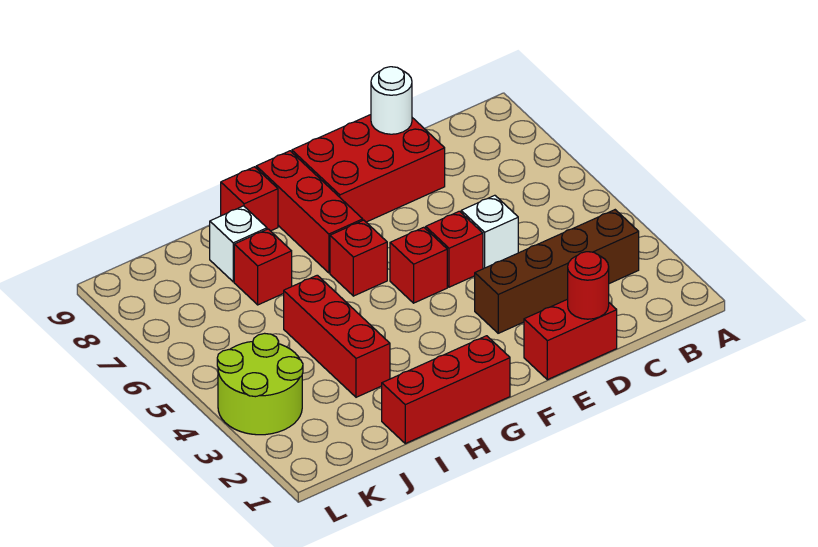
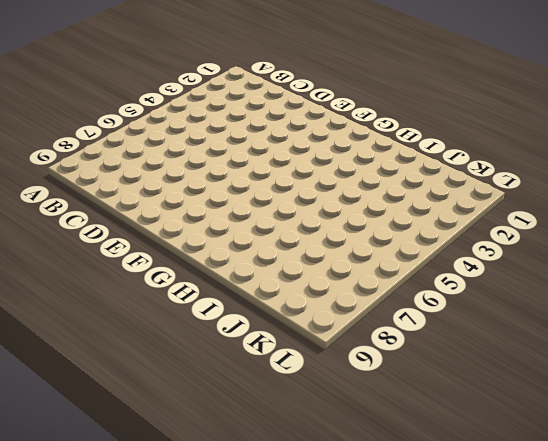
none -> brown brick B3:E3 level 1
none -> red brick D1:E1 level 1
none -> white brick D5 level 1

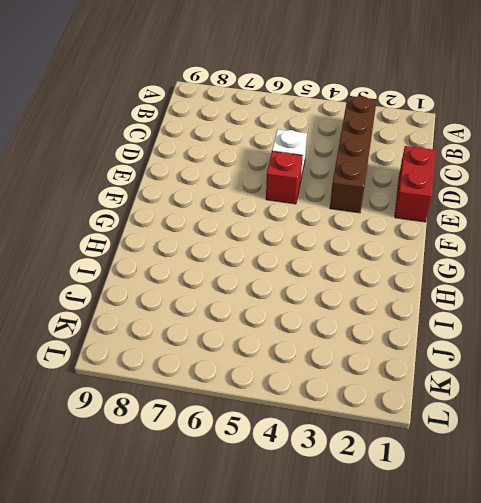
none -> red brick D8:F9 level 1
none -> red brick F5 level 1
none -> red brick G1:I1 level 1

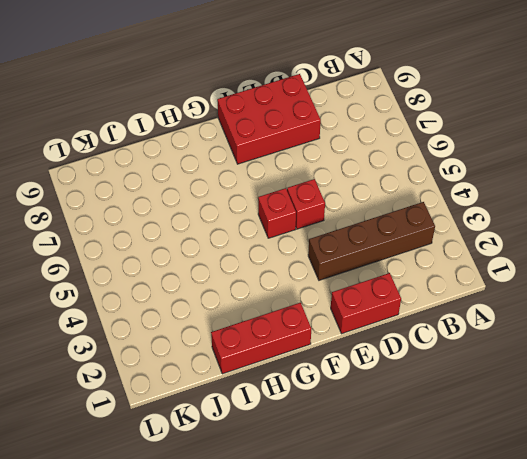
none -> white brick D5 level 1
none -> red brick G6 level 1
none -> red brick G7:G9 level 1

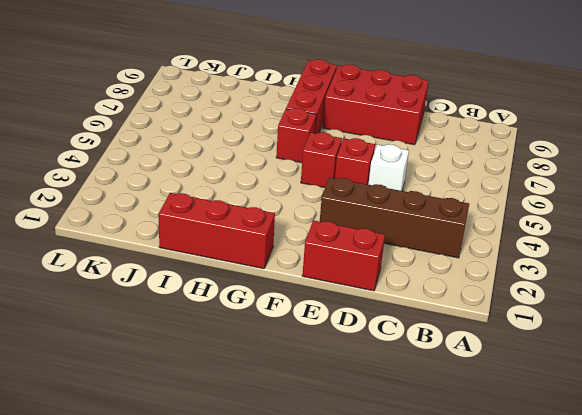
none -> red brick H9 level 1
none -> red brick I3:I5 level 1
none -> red brick I7 level 1

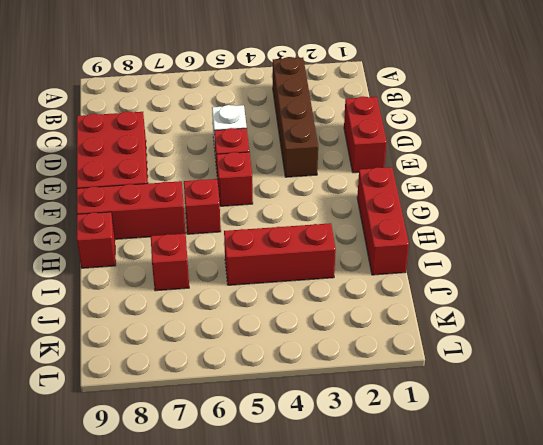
none -> white brick I8 level 1
none -> lime round brick K3:L4 level 1
none -> red round brick D1 level 2

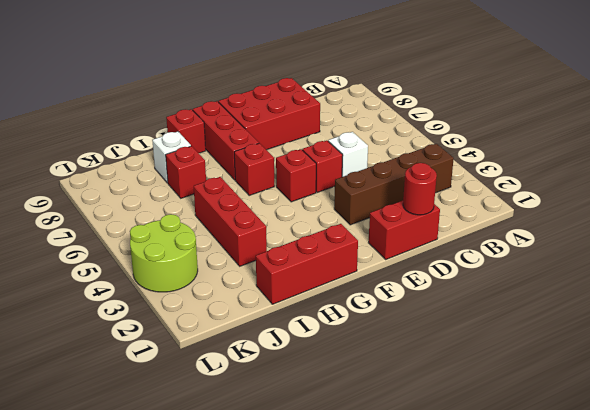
none -> white round brick D9 level 2

